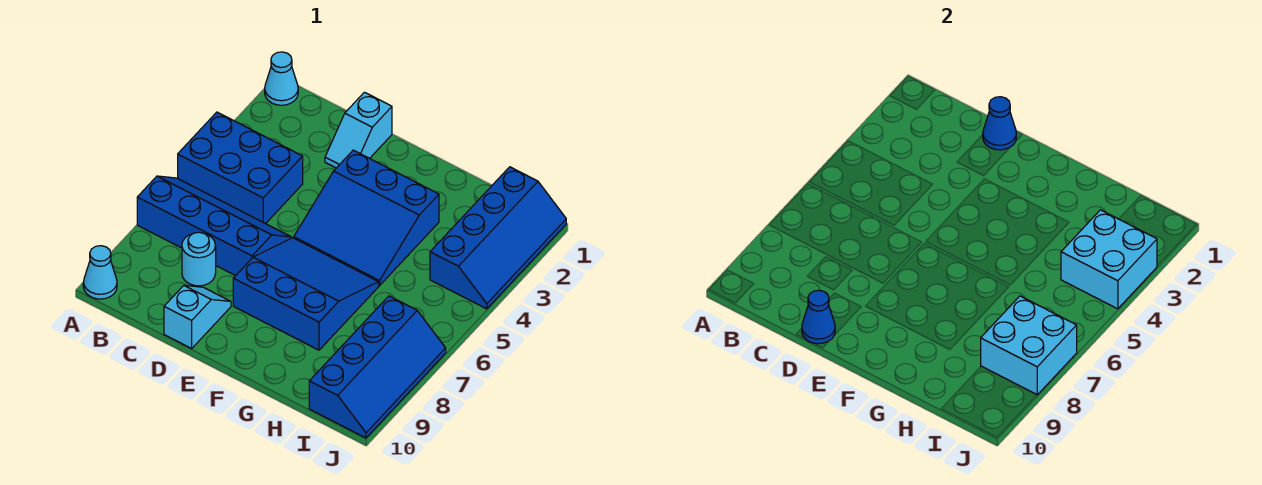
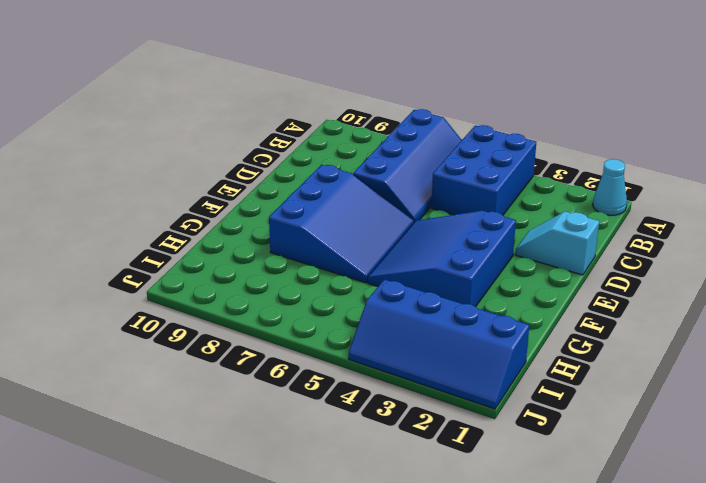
none -> cyan cone A10 level 1
none -> cyan round brick C8 level 1
none -> cyan slope D9:D10 level 1 top 10

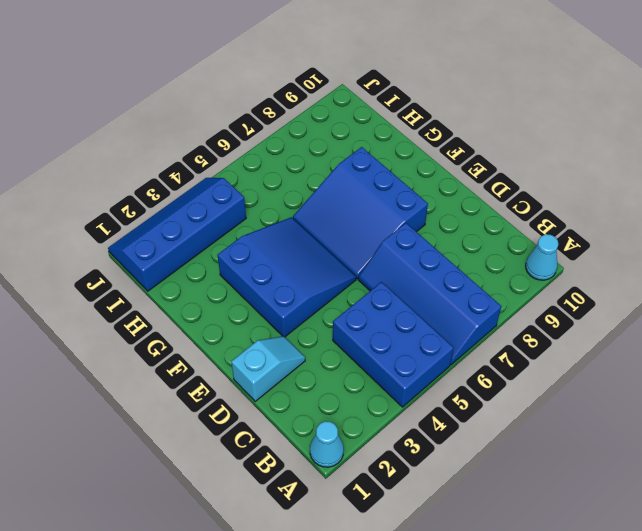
none -> cyan round brick C8 level 1
none -> cyan slope D9:D10 level 1 top 10
none -> blue slope I7:J10 level 1 top I

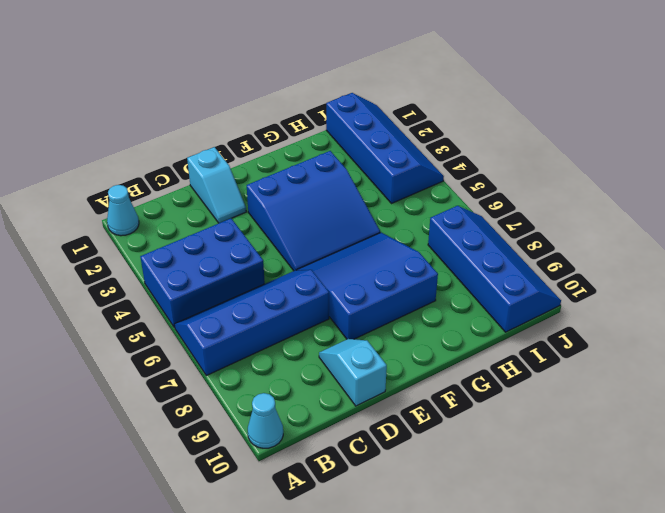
none -> cyan round brick C8 level 1
none -> blue cone D1 level 2
none -> blue cone D10 level 2

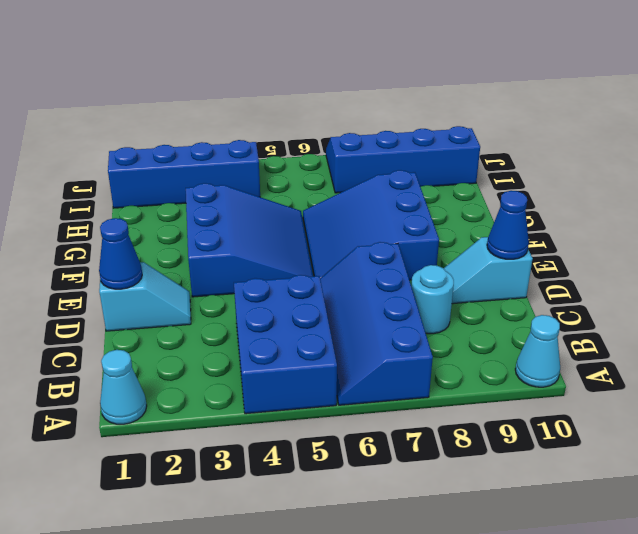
none -> cyan brick I3:J4 level 2
none -> cyan brick I7:J8 level 2

